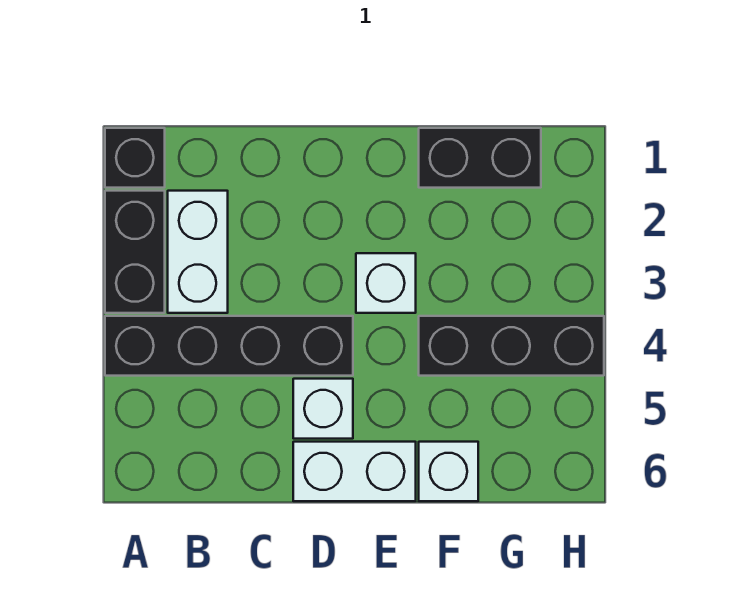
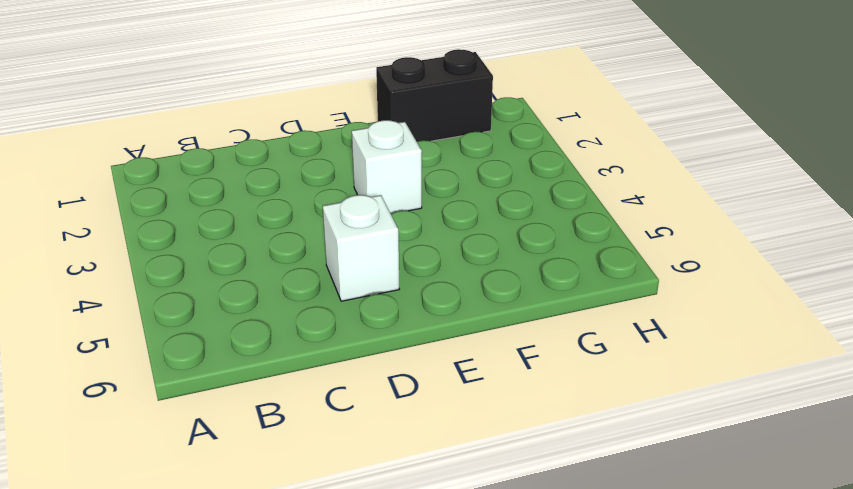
none -> black brick A1 level 1
none -> black brick A2:A3 level 1

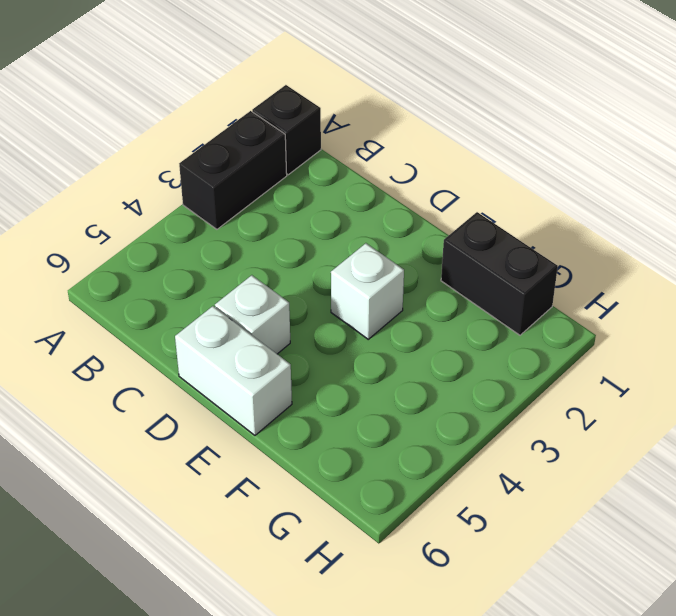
none -> black brick A4:D4 level 1
none -> white brick B2:B3 level 1

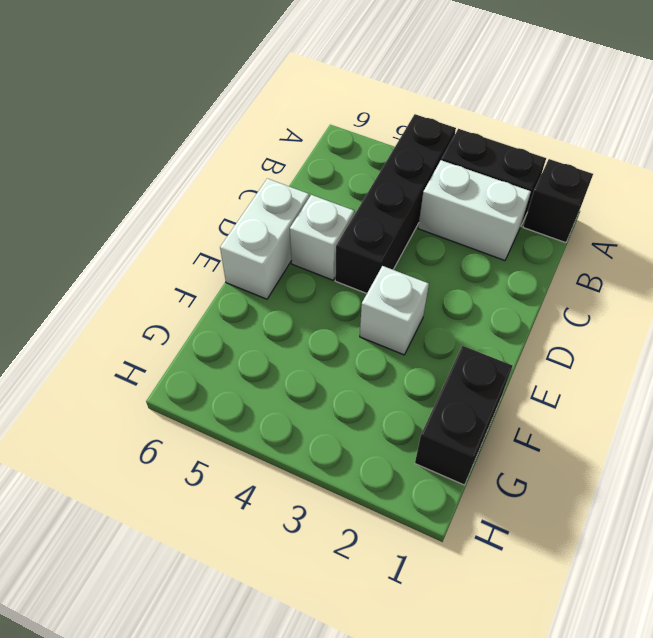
none -> black brick F4:H4 level 1
none -> white brick F6 level 1

